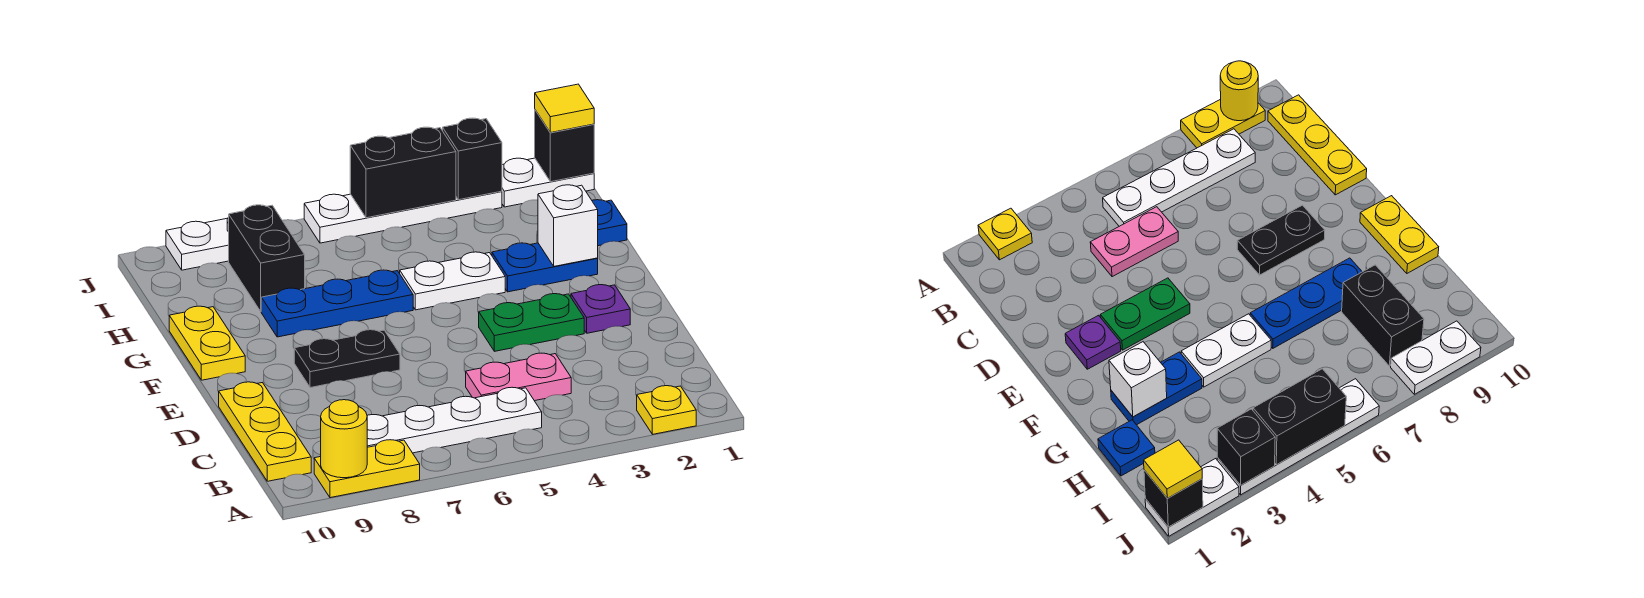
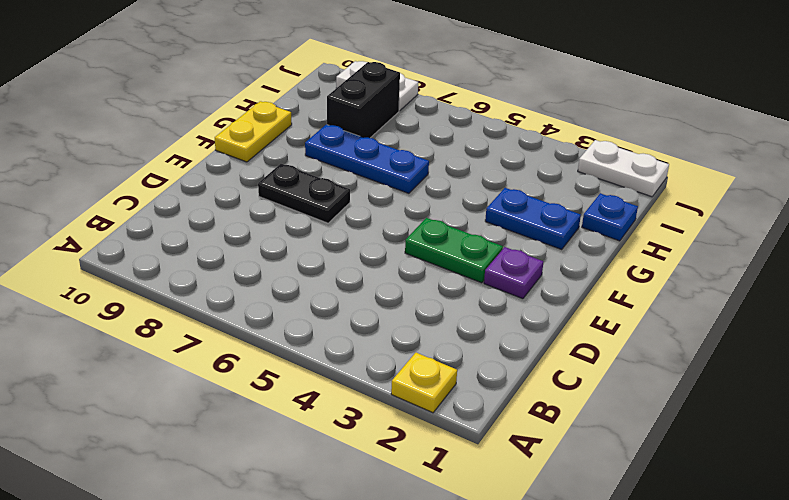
none -> yellow plate A8:A9 level 1
none -> white plate B5:B8 level 1
none -> yellow plate B10:D10 level 1

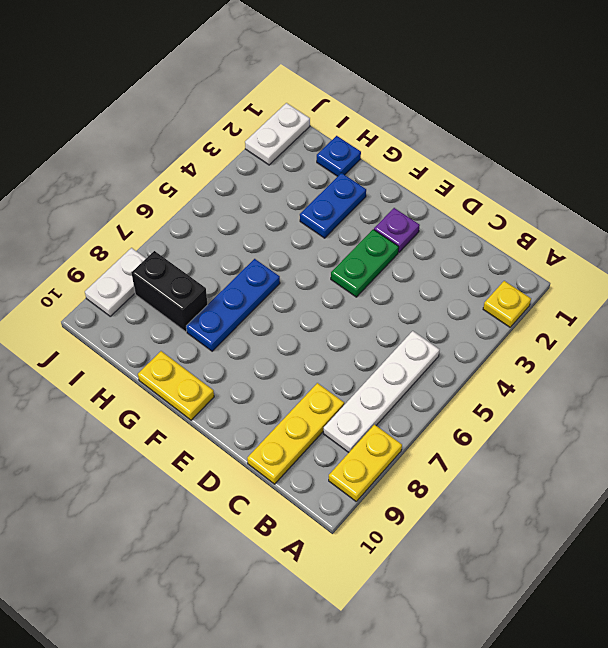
yellow plate C8:C10 level 1 -> yellow plate B10:D10 level 1
none -> pink plate C4:C5 level 1
none -> black plate E7:E8 level 1
none -> white plate G4:G5 level 1

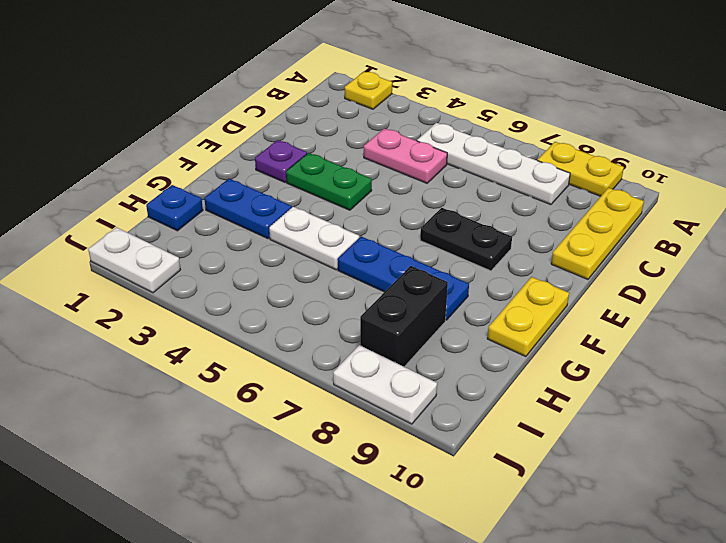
none -> white plate J3:J6 level 1
none -> yellow round brick A9 level 2
none -> white brick G2 level 2

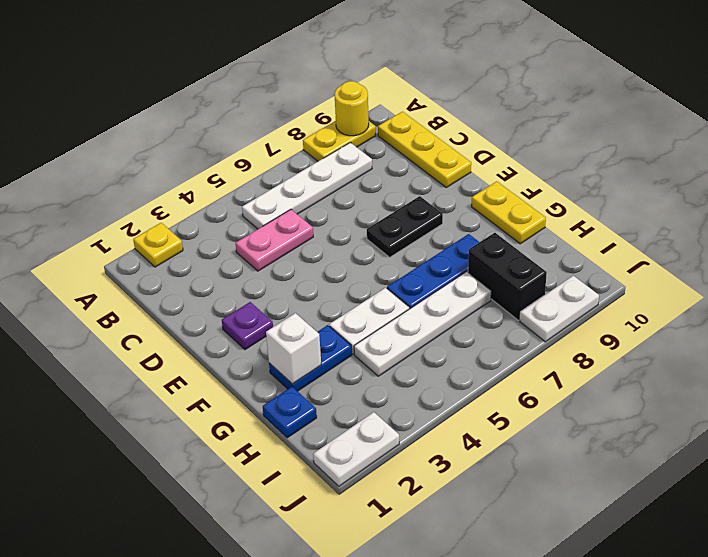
white plate H4:H7 level 1 -> white plate J3:J6 level 1
none -> green plate E3:E4 level 1
none -> black brick J1 level 2
none -> black brick J3 level 2

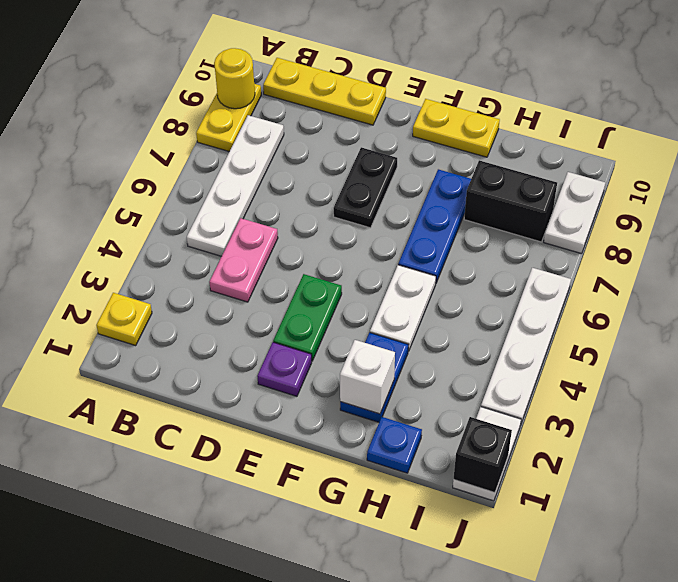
none -> black brick J3 level 2
none -> black brick J4:J5 level 2
none -> yellow tile J1 level 3

